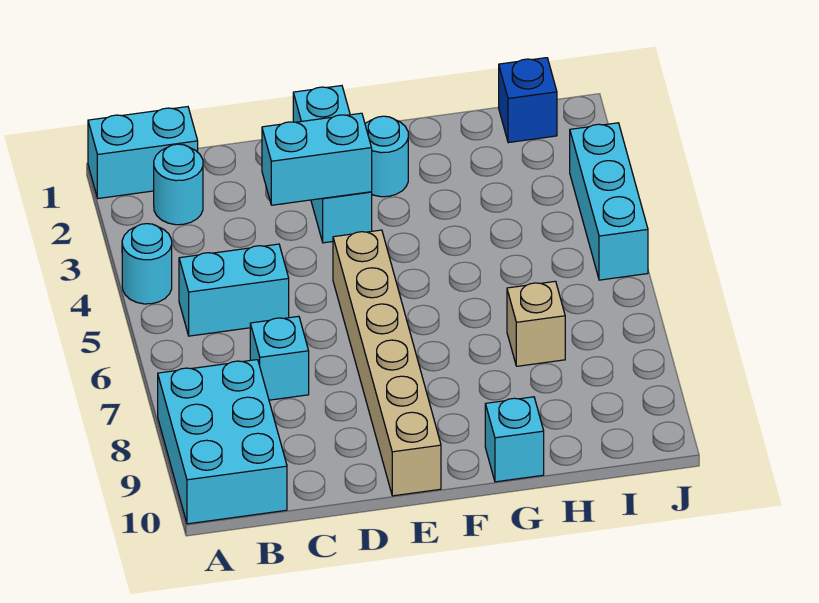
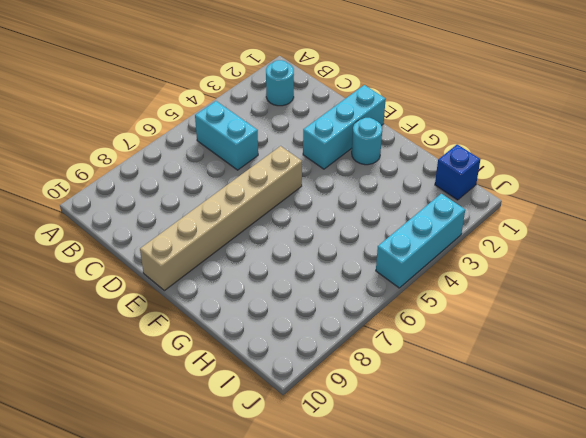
none -> cyan brick A1:B1 level 1
none -> cyan round brick A4 level 1
none -> cyan brick A8:B10 level 1

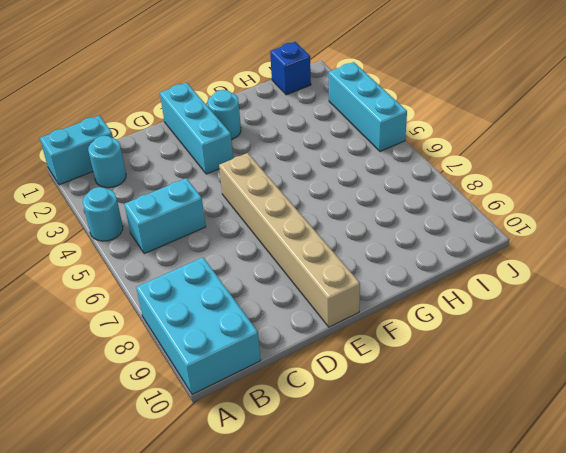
none -> cyan brick C7 level 1
none -> cyan brick G10 level 1
none -> tan brick H7 level 1

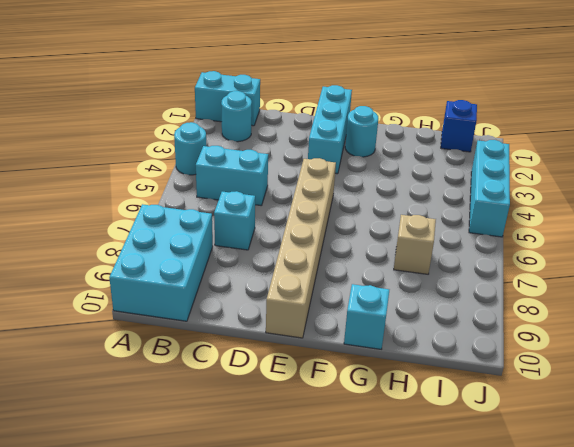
none -> cyan brick D3:E3 level 2

